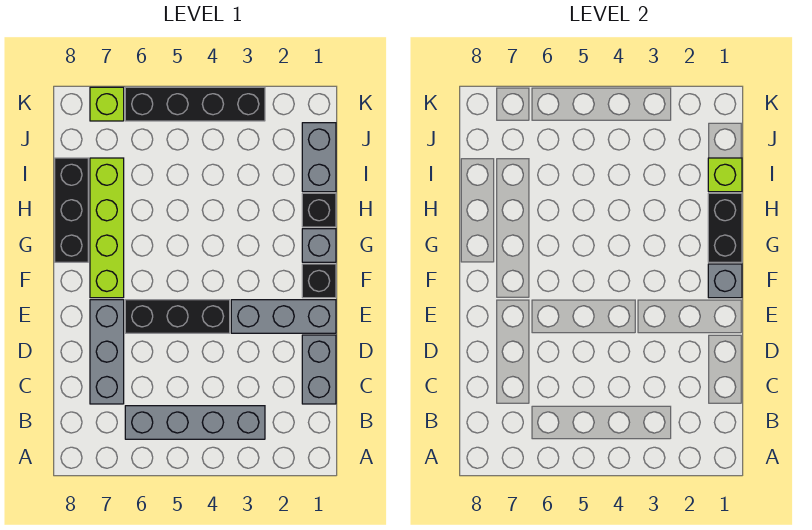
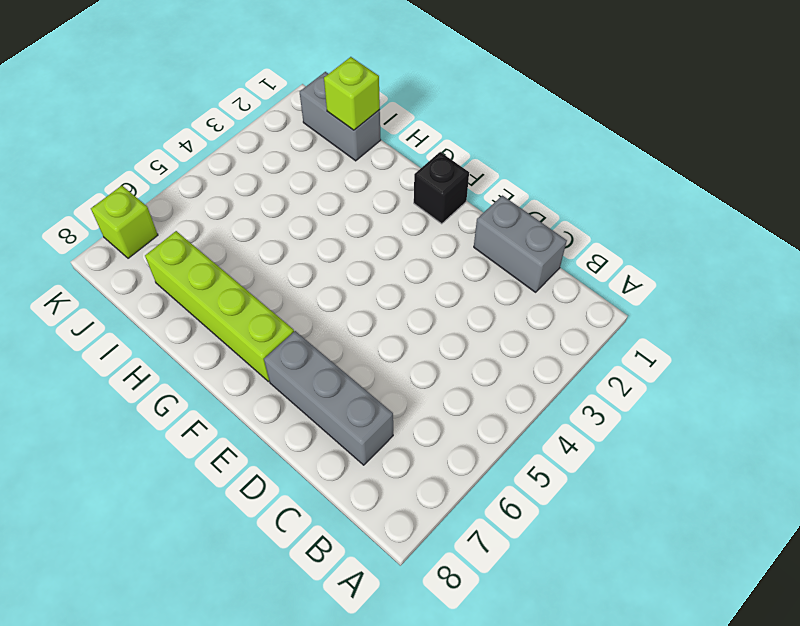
none -> grey brick B3:B6 level 1
none -> grey brick E1:E3 level 1
none -> black brick E4:E6 level 1

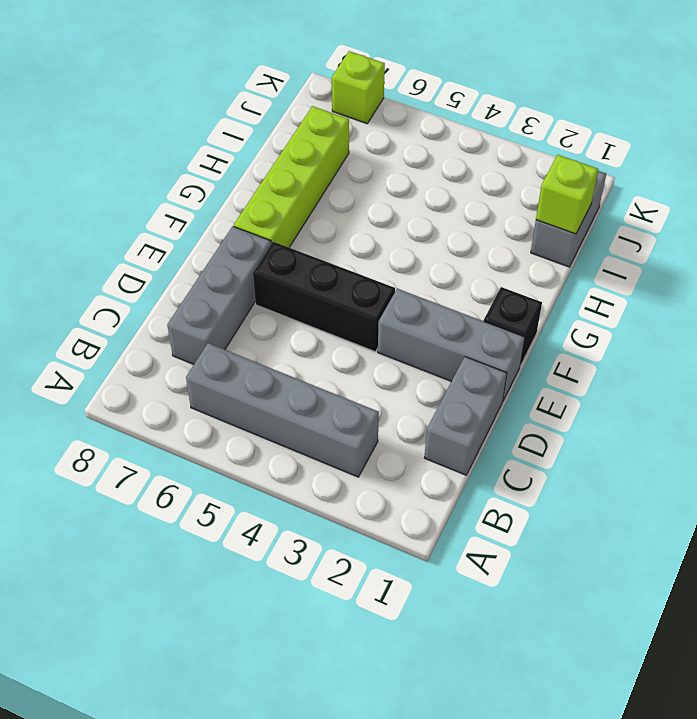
none -> grey brick G1 level 1
none -> black brick G8:I8 level 1
none -> black brick H1 level 1

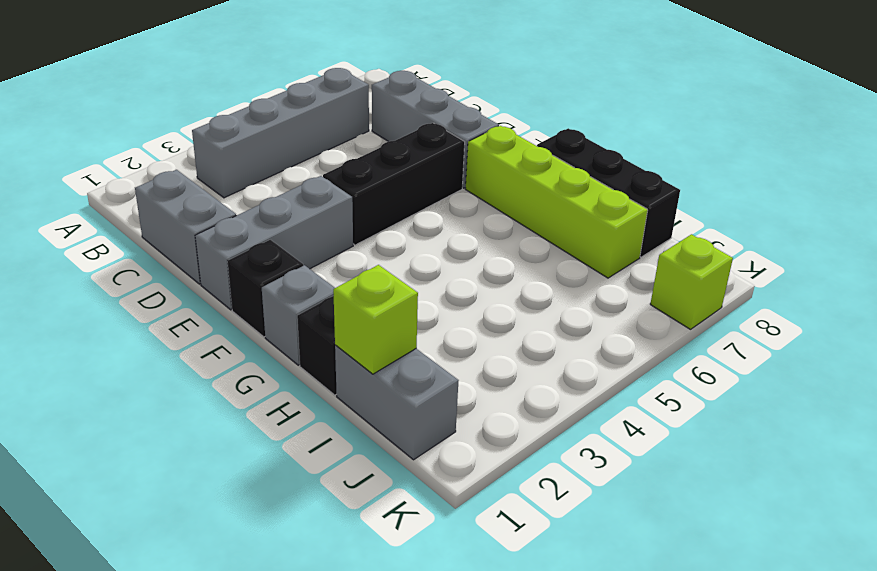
none -> black brick K3:K6 level 1
none -> grey brick F1 level 2
none -> black brick G1:H1 level 2

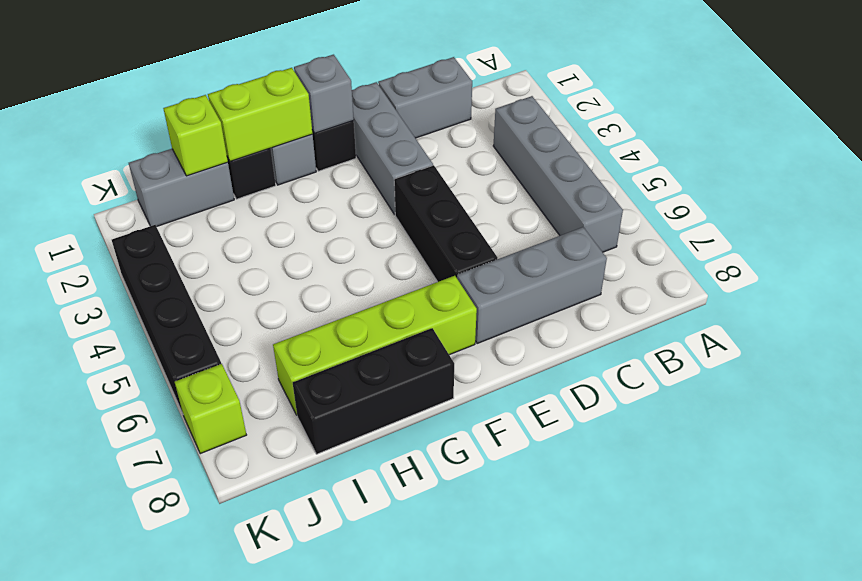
lime brick G1:H1 level 2 -> black brick G1:H1 level 2

